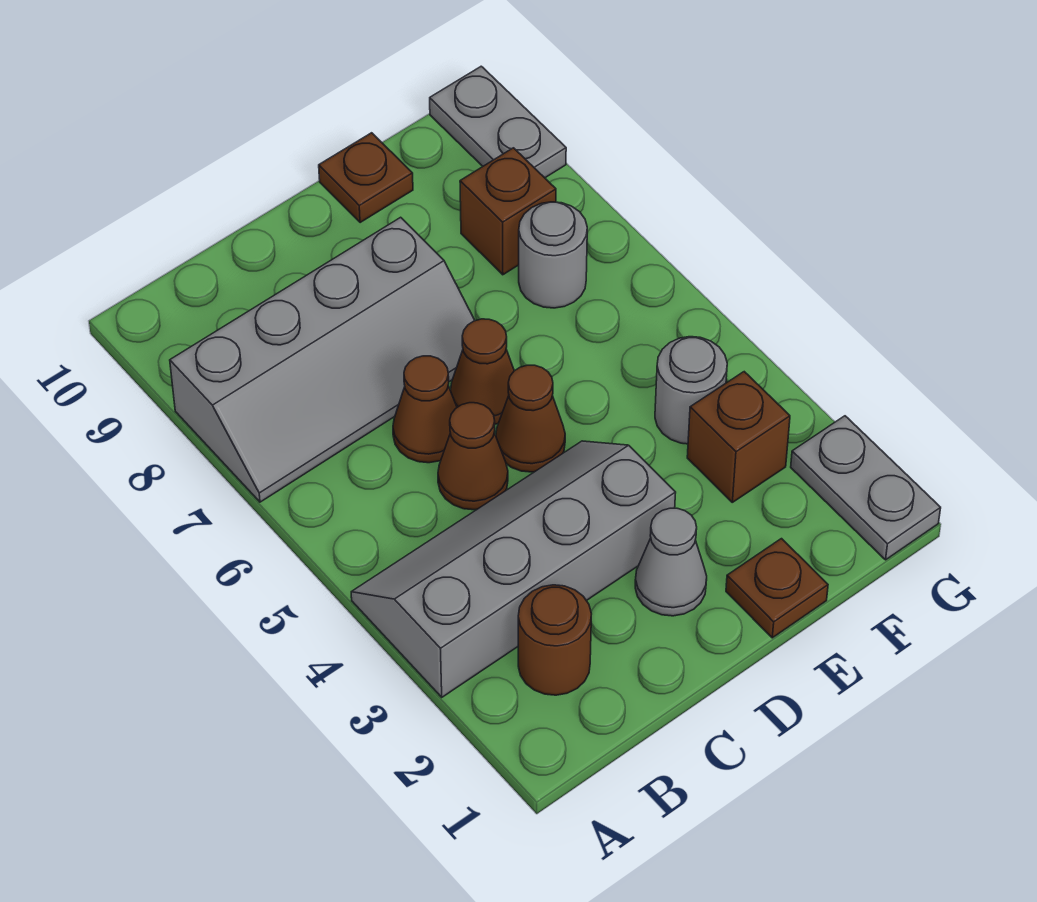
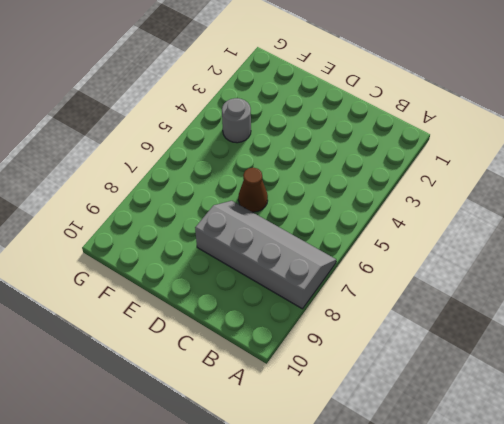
none -> grey slope A3:D4 level 1 top 3
none -> brown round brick B2 level 1
none -> brown cone C5 level 1

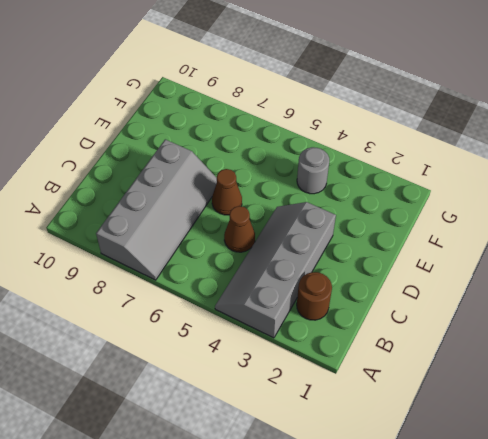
none -> brown cone C6 level 1
none -> grey cone D2 level 1
none -> brown cone D5 level 1

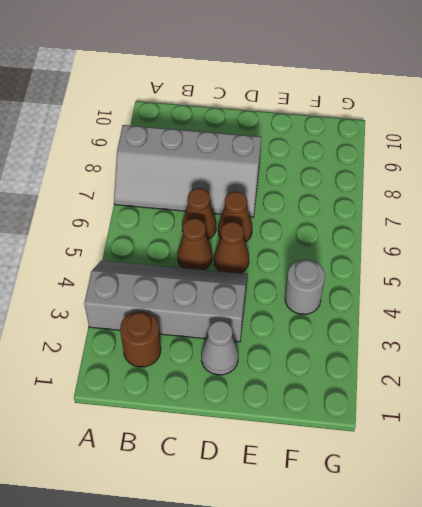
none -> brown plate E1 level 1
none -> brown plate E10 level 1
none -> brown brick F3 level 1

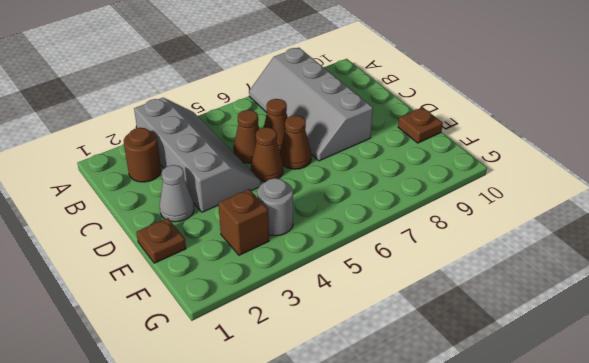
none -> grey round brick F7 level 1
none -> brown brick F8 level 1
none -> grey plate G1:G2 level 1

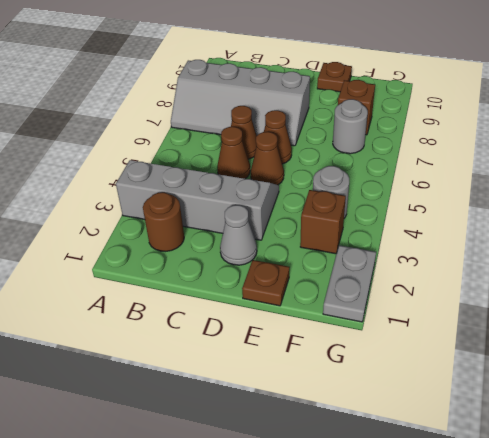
none -> grey plate G9:G10 level 1

